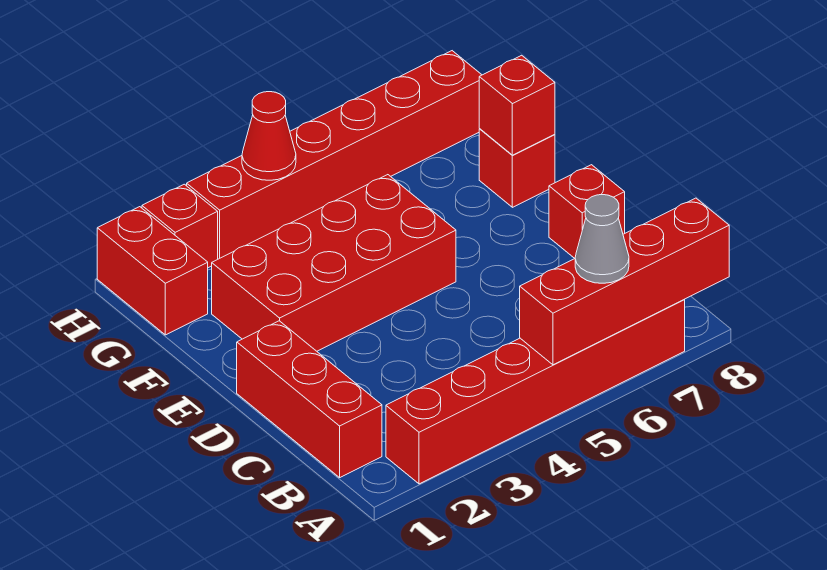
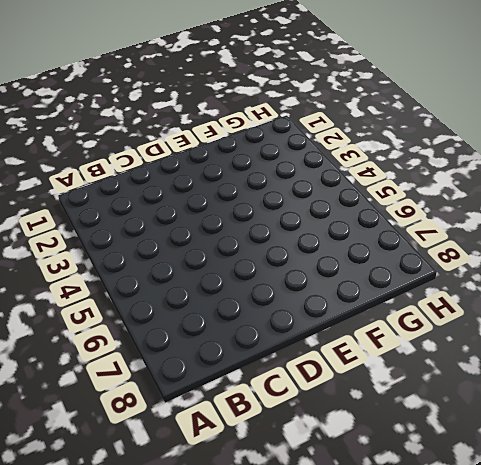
none -> red brick A2:A7 level 1
none -> red brick B1:D1 level 1
none -> red brick D8 level 1

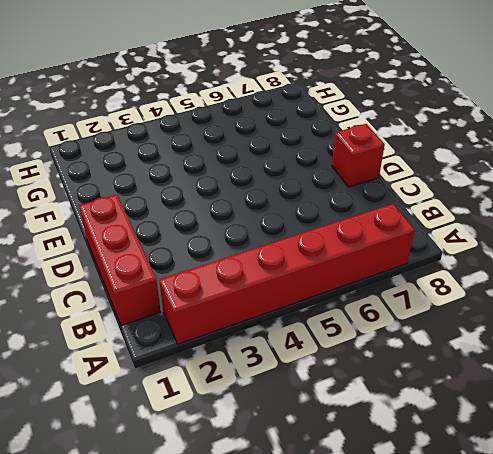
none -> red brick E2:F5 level 1
none -> red brick F8 level 1
none -> red brick G1:H1 level 1

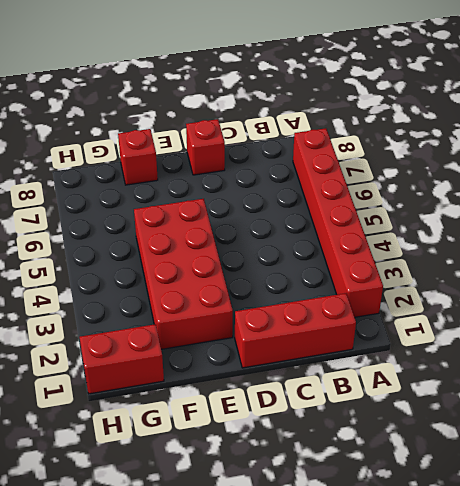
none -> red brick H2 level 1
none -> red brick H3:H8 level 1
none -> red brick A5:A8 level 2

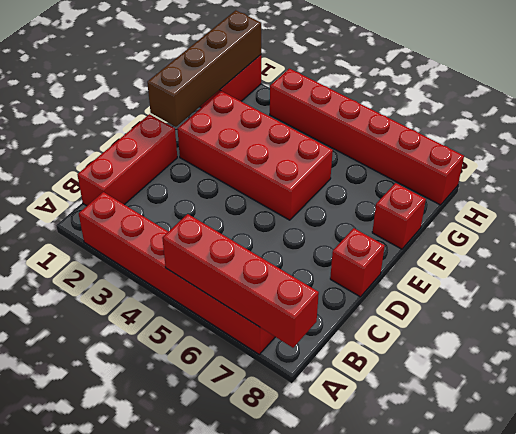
brown brick E1:H1 level 2 -> none
none -> red brick H2 level 1
none -> red brick F8 level 2
none -> red cone H4 level 2

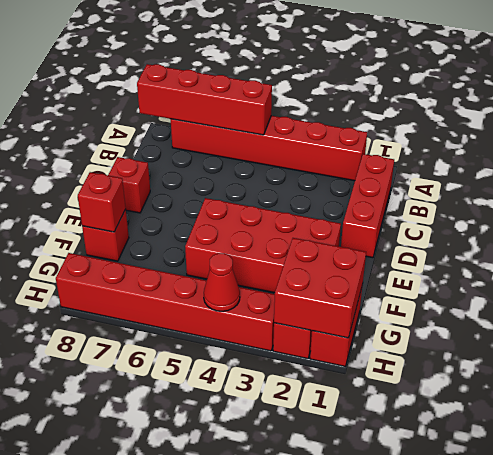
red brick G1:H2 level 2 -> none
none -> grey cone A6 level 3

